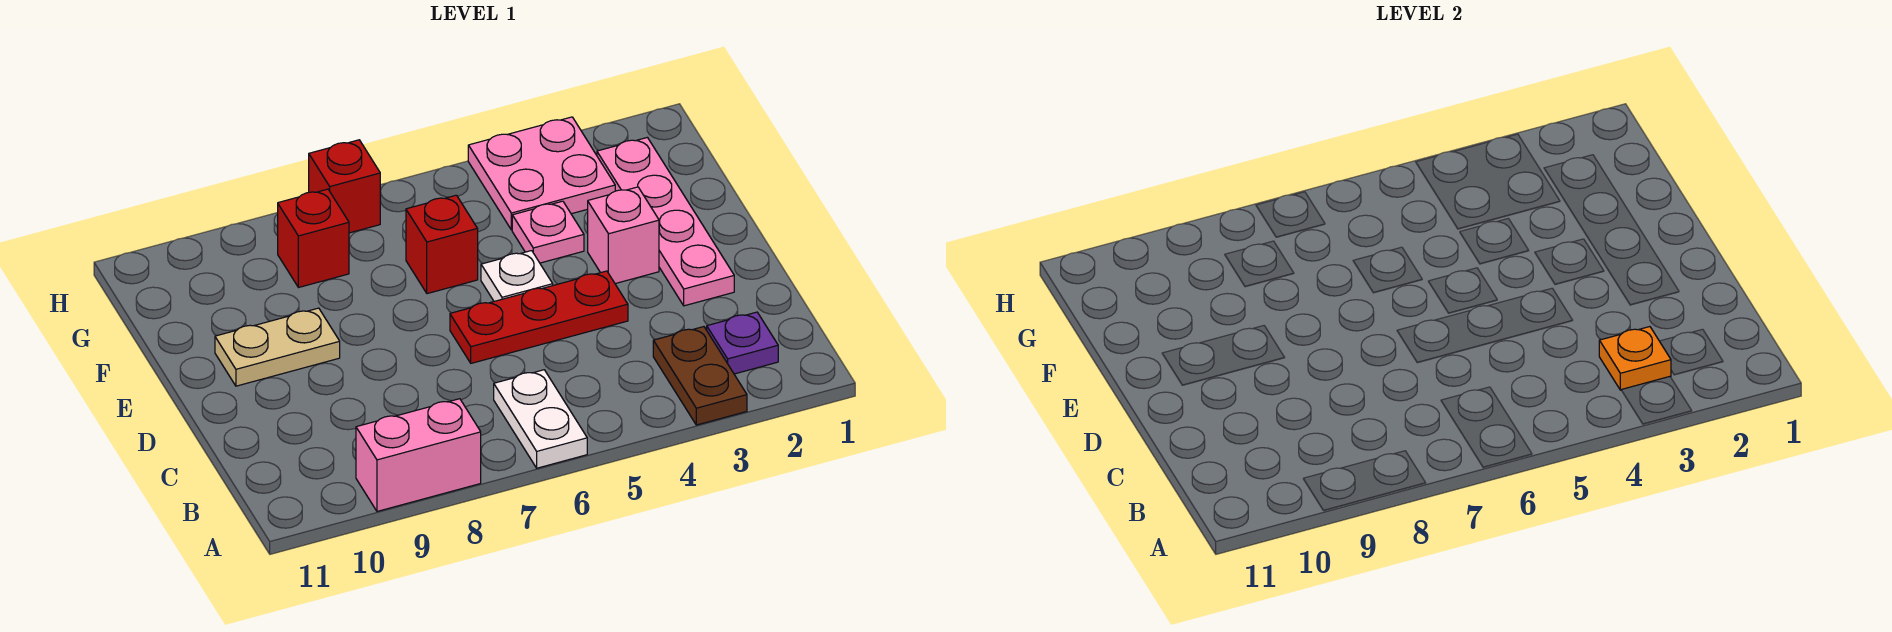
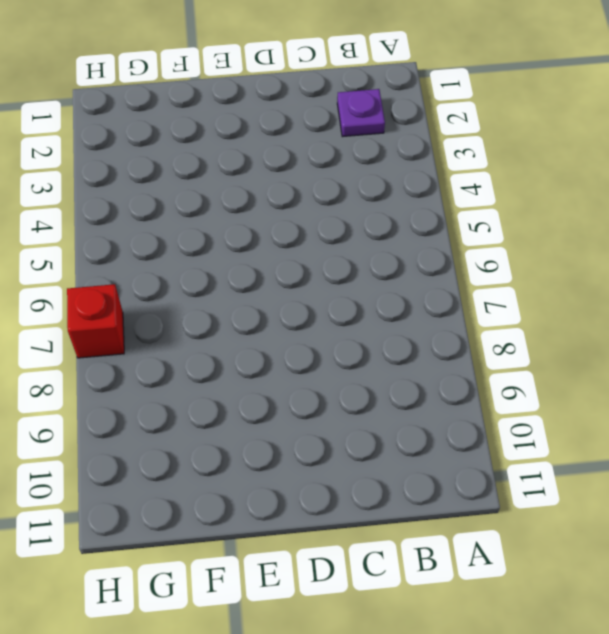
none -> brown plate A3:B3 level 1
none -> white plate A6:B6 level 1
none -> pink brick A8:A9 level 1

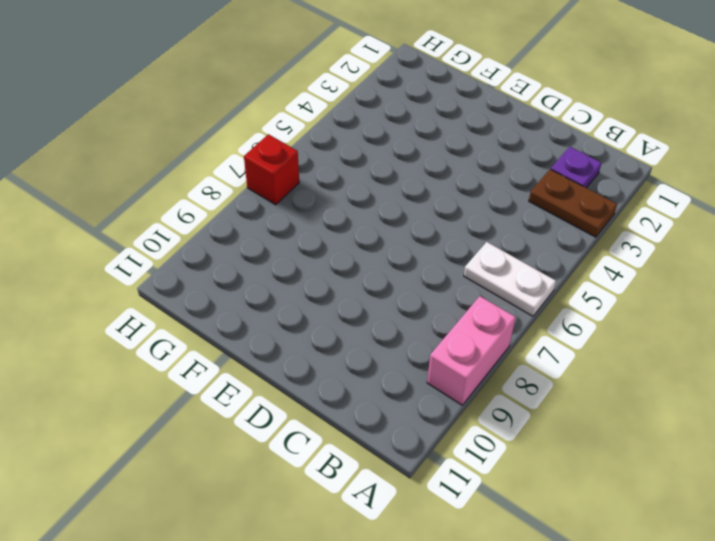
none -> pink plate D2:G2 level 1
none -> red plate D4:D6 level 1
none -> pink brick E3 level 1

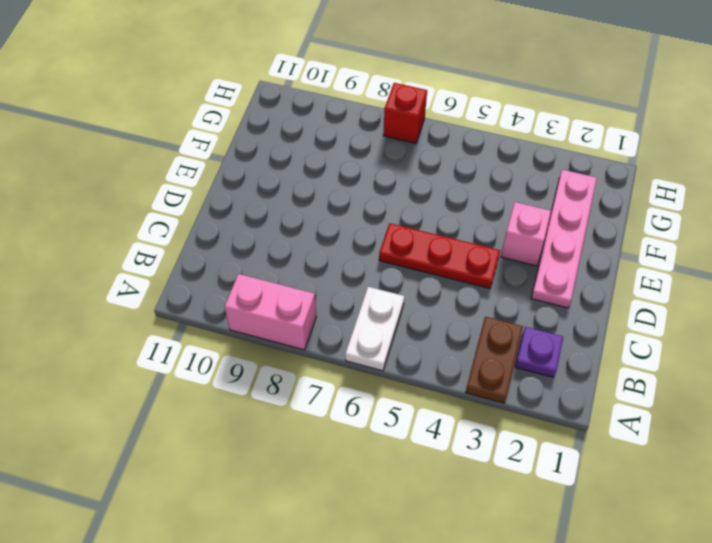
none -> white plate E5 level 1
none -> tan plate E9:E10 level 1
none -> pink plate F4 level 1

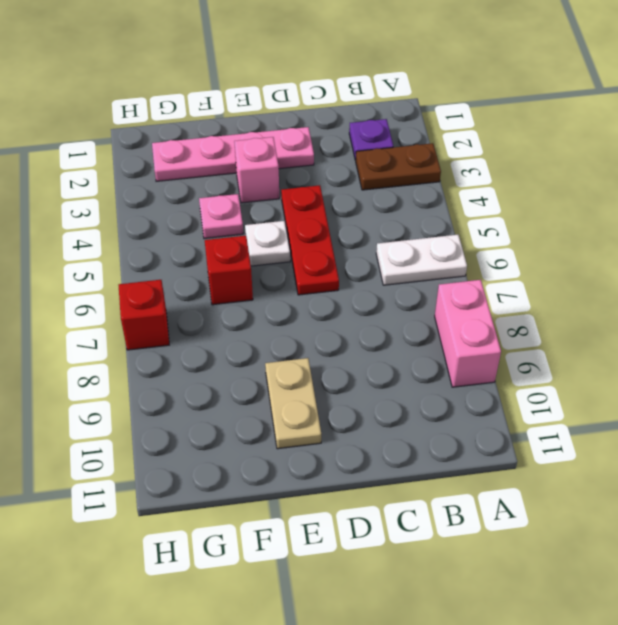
none -> pink plate G3:H4 level 1
none -> red brick G8 level 1
none -> orange plate B3 level 2

